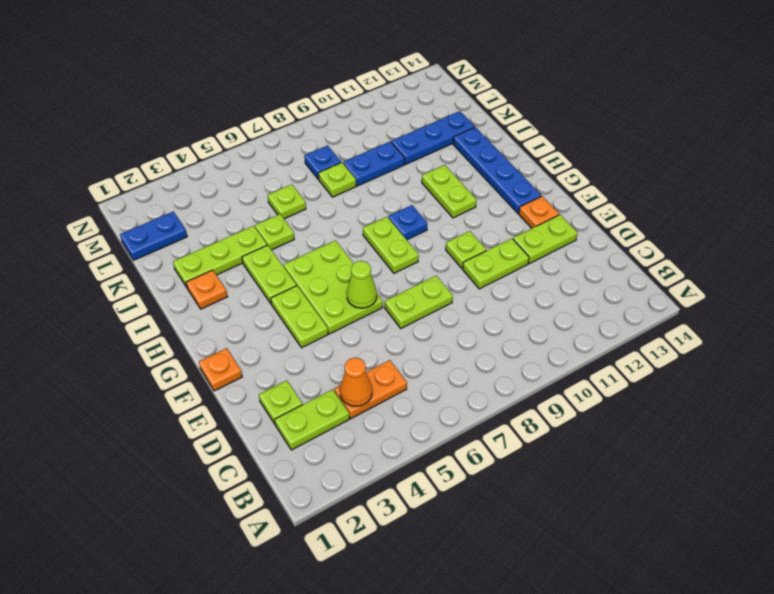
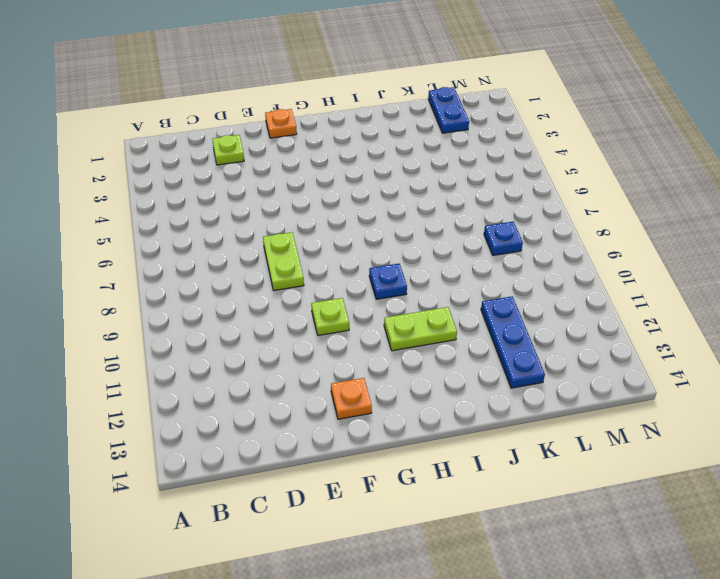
none -> lime plate C2:C3 level 1
none -> orange plate C4:C5 level 1
none -> lime plate E10:E11 level 1

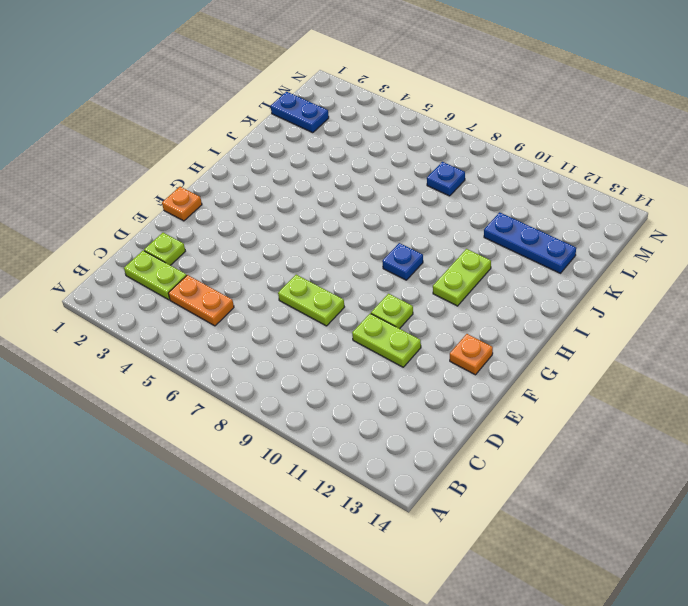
none -> lime plate E12:E13 level 1
none -> lime plate F4:G4 level 1
none -> lime plate F5:H6 level 1

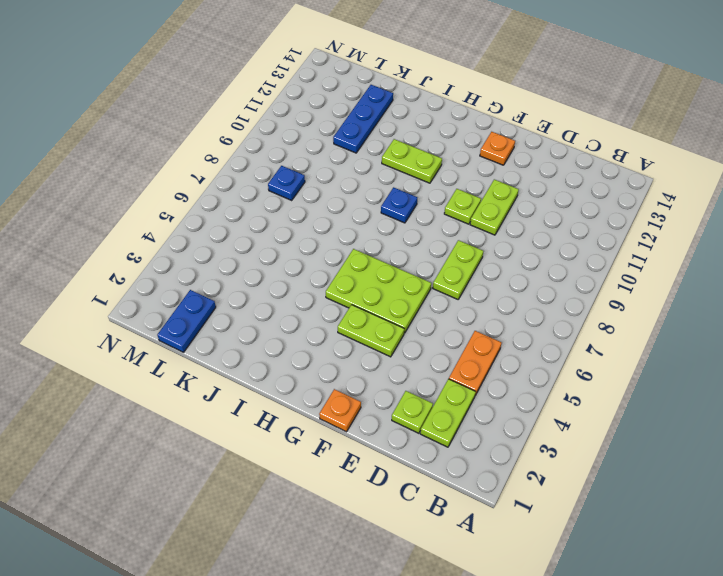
none -> lime plate E12:E13 level 1
none -> lime plate G8:H8 level 1
none -> blue plate G13:J13 level 1

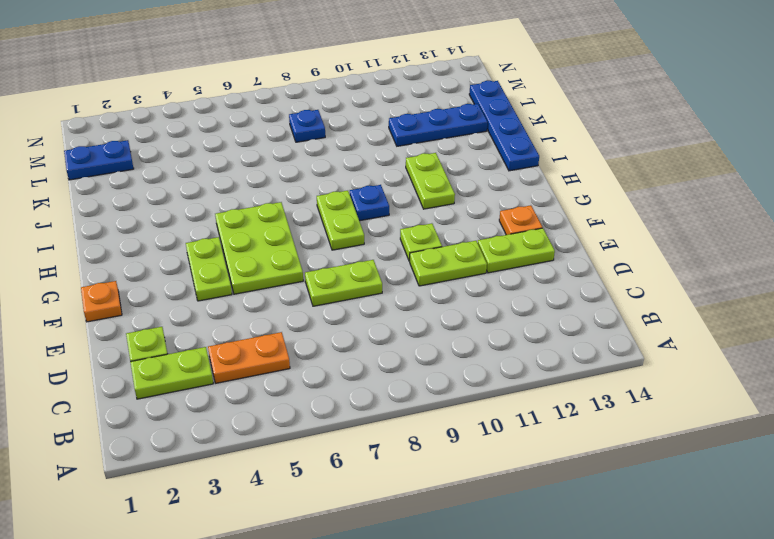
blue plate I14:L14 level 1 -> blue plate G13:J13 level 1
none -> lime plate H4:I4 level 1
none -> orange plate I2 level 1
none -> lime plate J2:J4 level 1

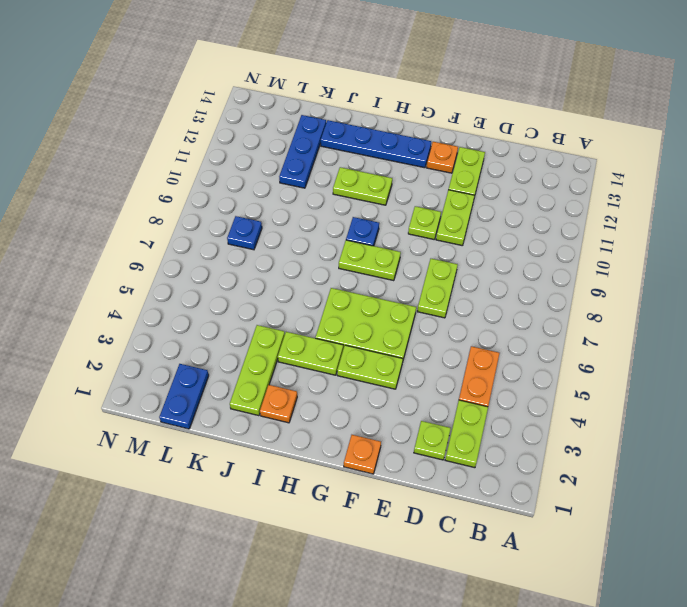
none -> lime plate J5 level 1
none -> lime plate K6 level 1
none -> lime plate K8 level 1

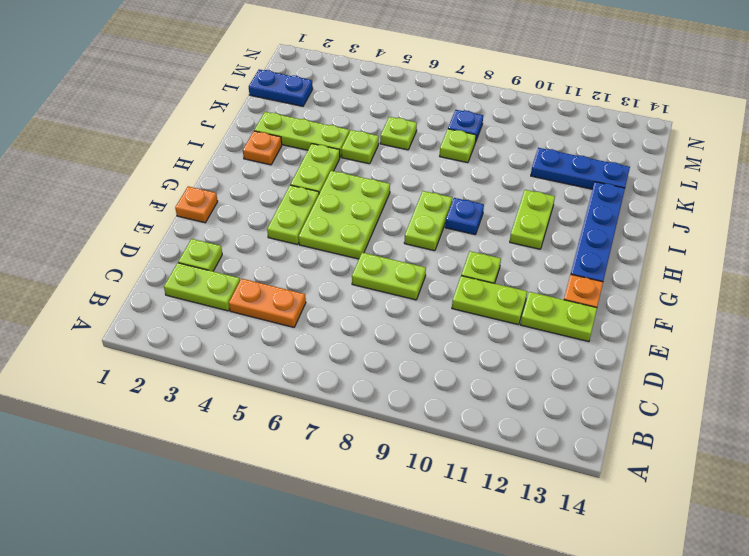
none -> blue plate K9:K10 level 1
none -> orange cone C4 level 2
none -> lime cone F6 level 2

